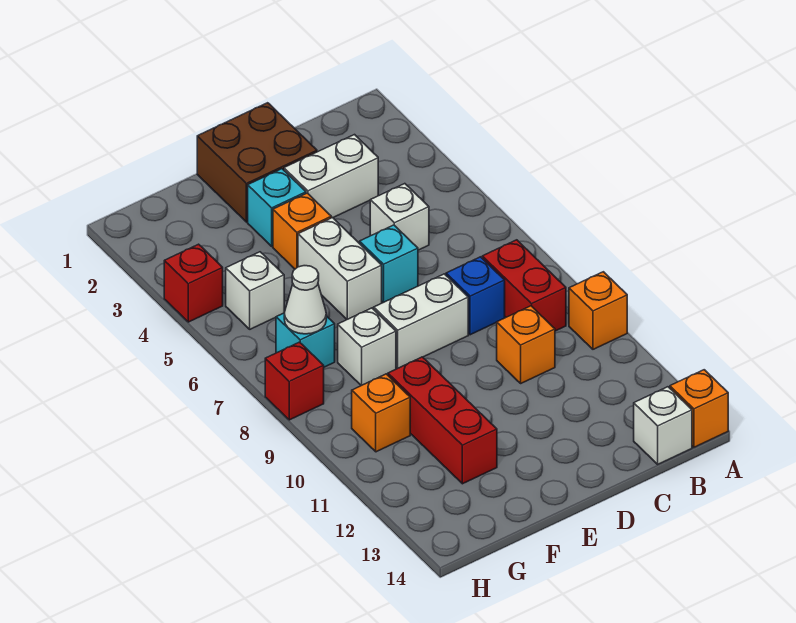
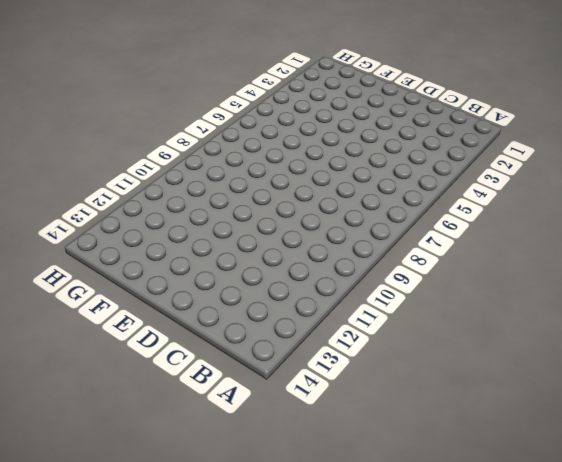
none -> orange brick A10 level 1
none -> orange brick A14 level 1
none -> red brick B8:B9 level 1

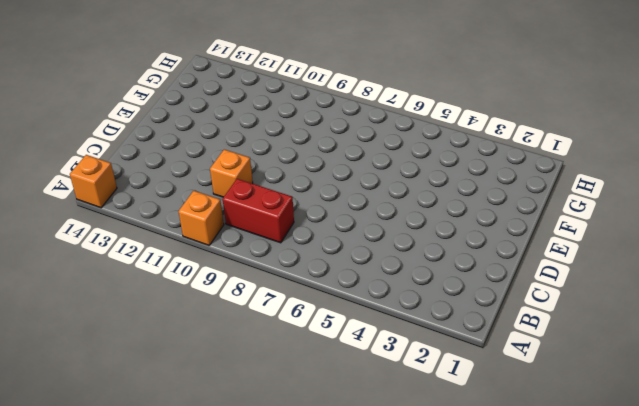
none -> white brick B14 level 1
none -> white brick C3:D3 level 1
none -> white brick C5 level 1

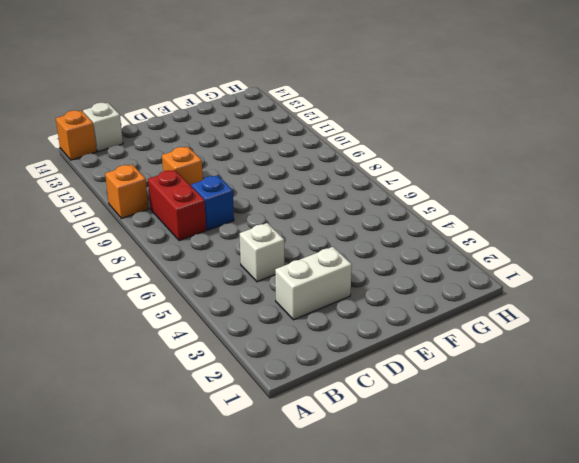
none -> brown brick D1:E2 level 1
none -> cyan brick D6 level 1
none -> white brick D8:E8 level 1

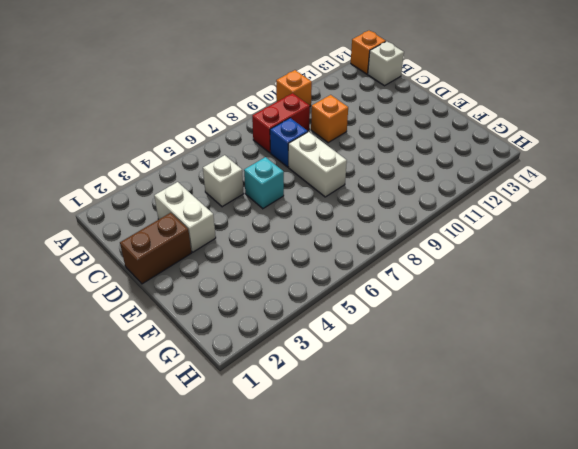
brown brick D1:D2 level 1 -> brown brick D1:E2 level 1
none -> cyan brick E3 level 1
none -> orange brick E4 level 1
none -> white brick E5:E6 level 1

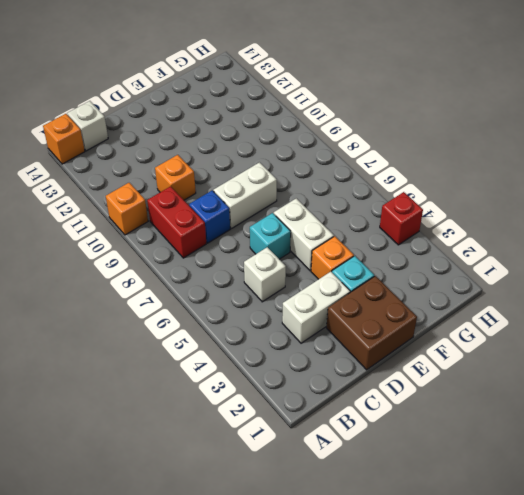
none -> white brick F8 level 1
none -> red brick F10:F12 level 1
none -> white brick G5 level 1

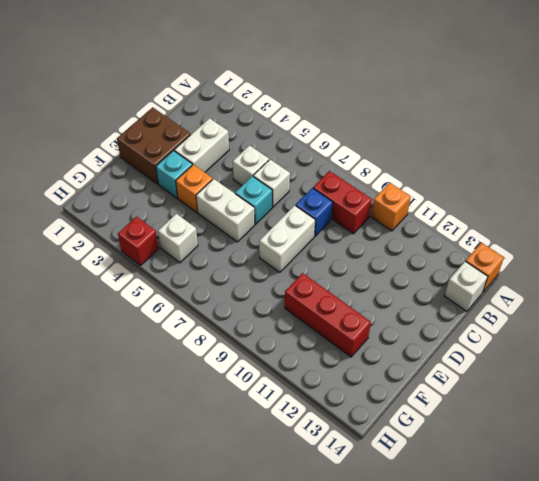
white brick C6 level 1 -> white brick F8 level 1
none -> orange brick C10 level 1
none -> cyan brick G7 level 1
none -> orange brick G10 level 1

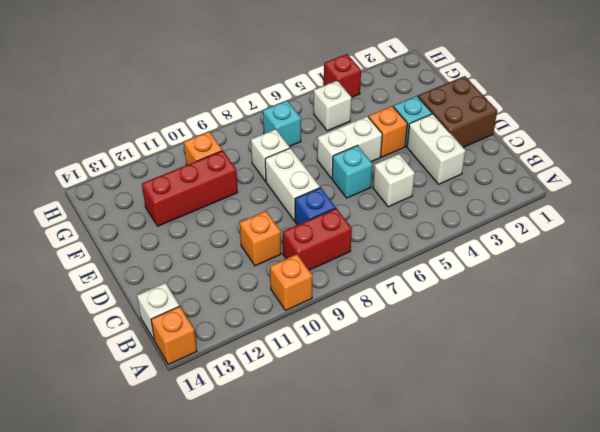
none -> red brick H8 level 1
none -> white cone G7 level 2

